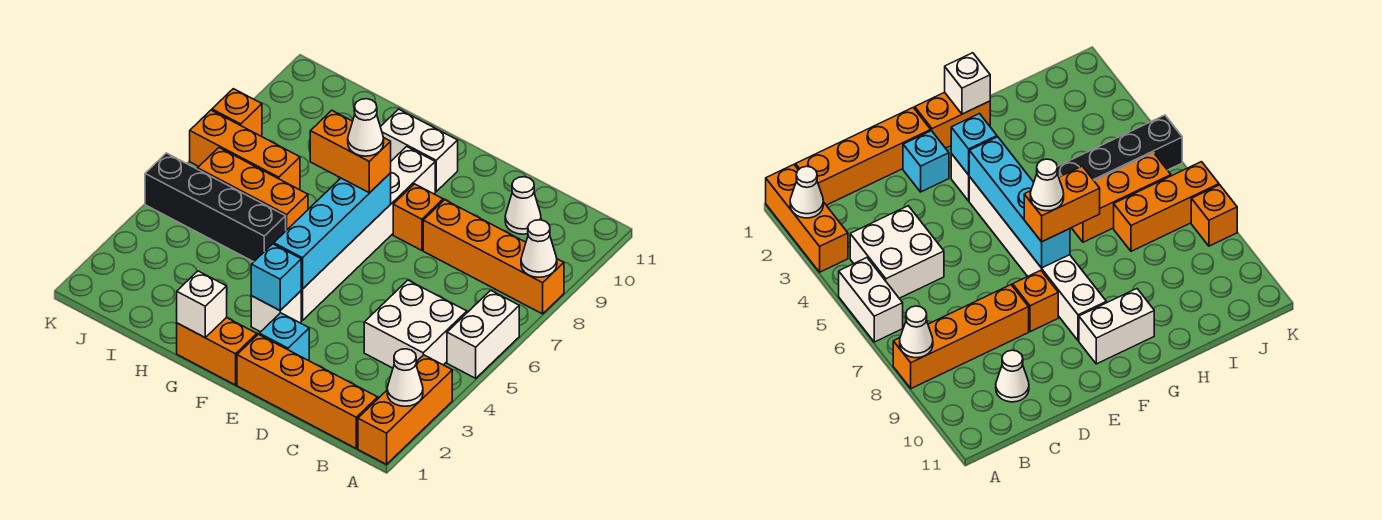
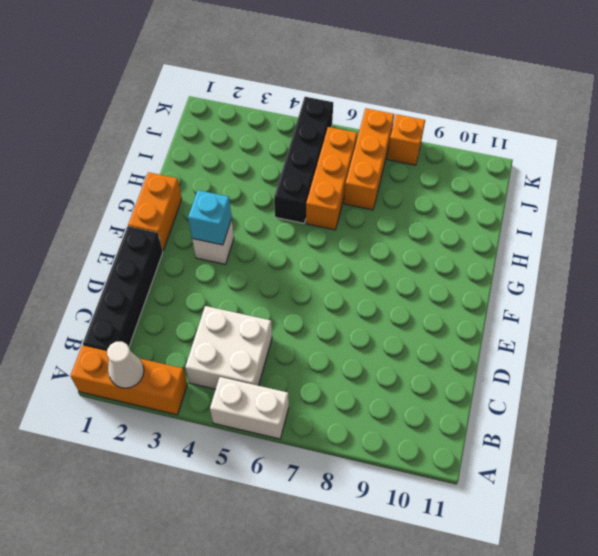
black brick B1:E1 level 1 -> orange brick B1:E1 level 1
none -> orange brick A8:D8 level 1
none -> white cone C10 level 1
none -> cyan brick E2 level 1

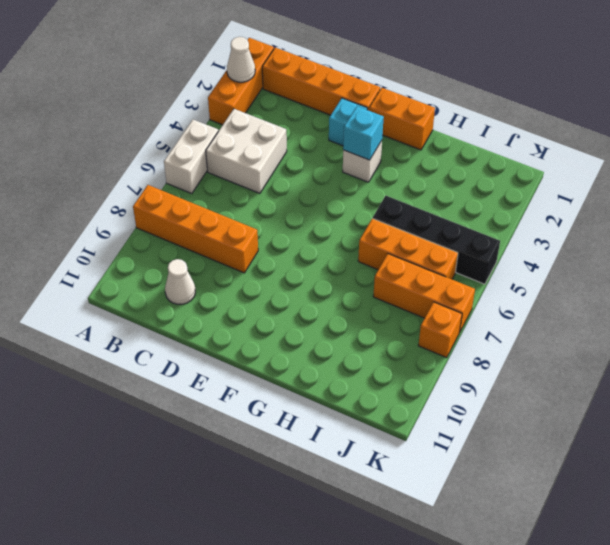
none -> orange brick E8 level 1
none -> white brick F4:F9 level 1
none -> white brick F10:G10 level 1

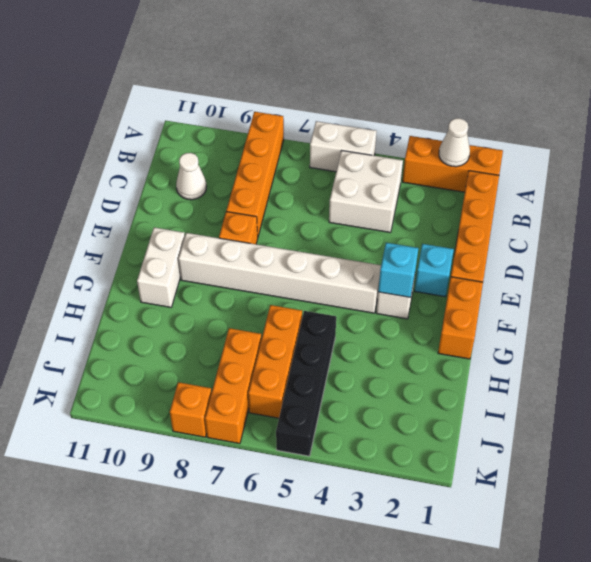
none -> white cone A8 level 2
none -> cyan brick F4:F7 level 2
none -> white brick G1 level 2

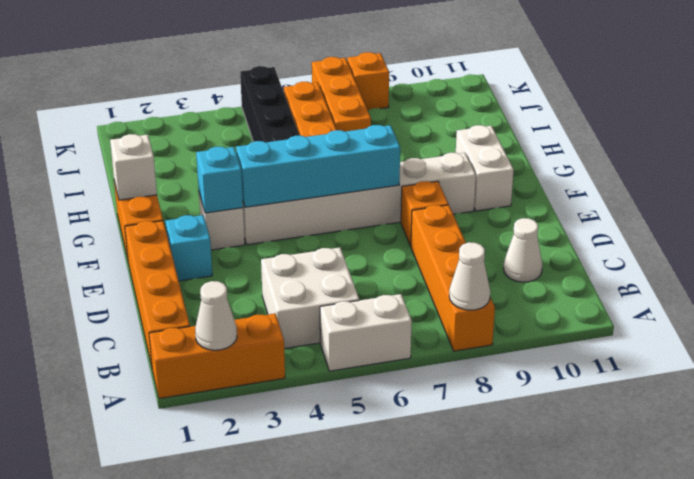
none -> orange brick F7:G7 level 3
none -> white cone F7 level 4

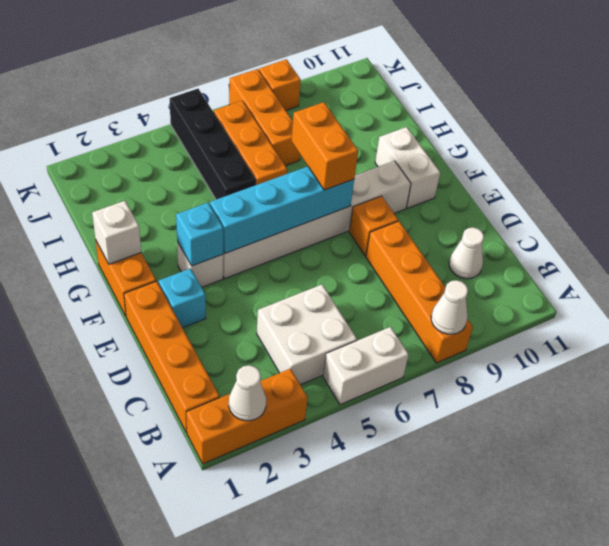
none -> white cone F7 level 4

